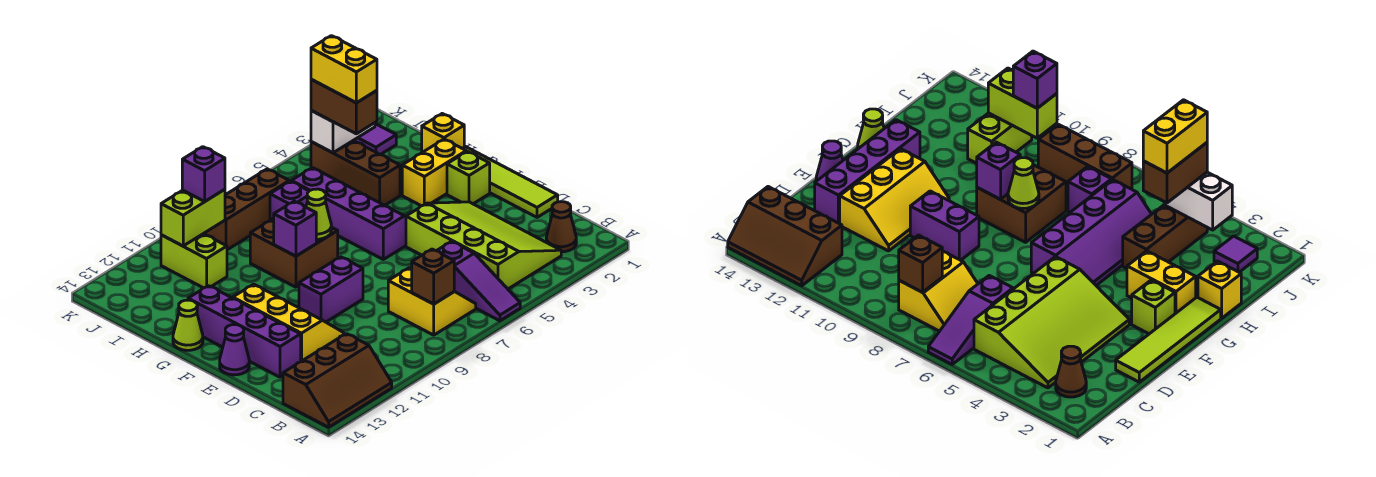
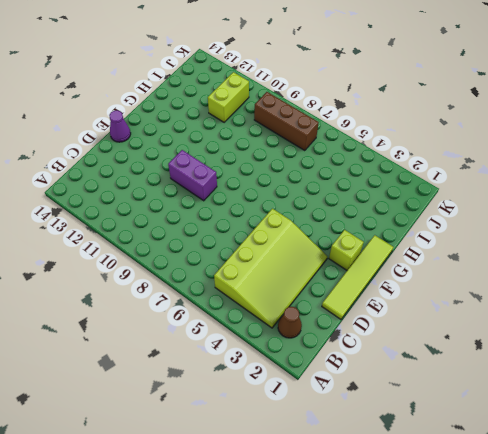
none -> purple slope A6:C6 level 1 top C
none -> brown slope A12:B14 level 1 top B
none -> yellow slope B7:C8 level 1 top 8

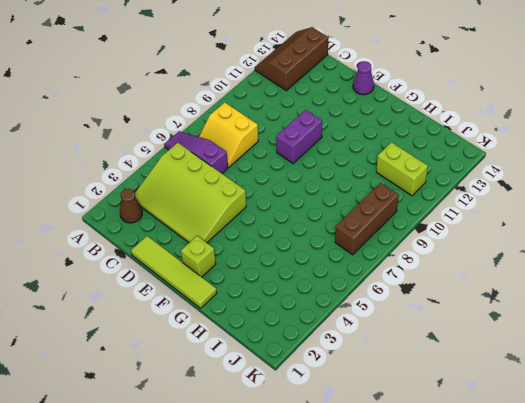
none -> yellow slope D11:F12 level 1 top 12
none -> purple brick D13:G13 level 1
none -> purple slope F5:I6 level 1 top 6

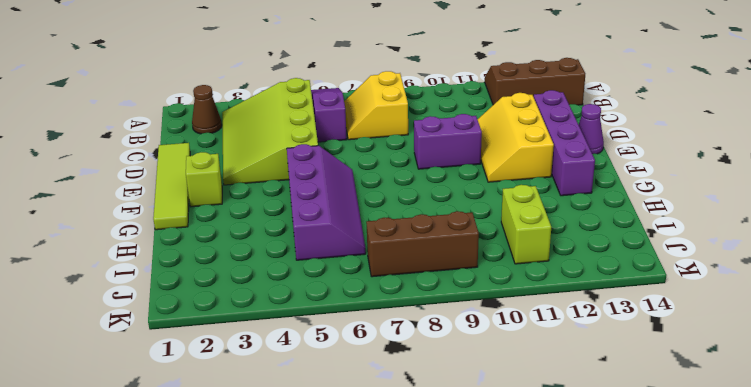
purple slope F5:I6 level 1 top 5 -> purple slope F5:I6 level 1 top 6
none -> yellow brick G2:G3 level 1
none -> brown brick G8:H9 level 1
none -> lime cone G14 level 1

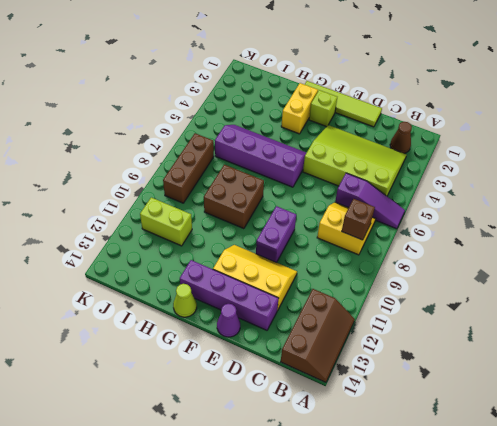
none -> yellow brick H1 level 1
none -> brown brick H4:J4 level 1
none -> purple brick I7 level 1

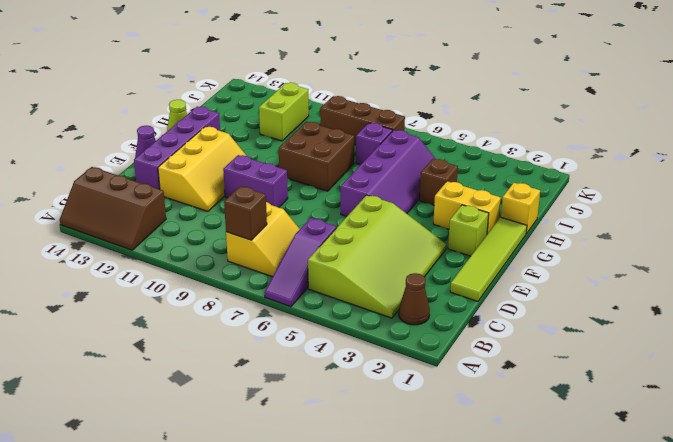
brown brick H4 level 1 -> brown brick H4:J4 level 1
none -> purple tile J2 level 1
none -> lime cone G8 level 2
none -> purple brick G9 level 2

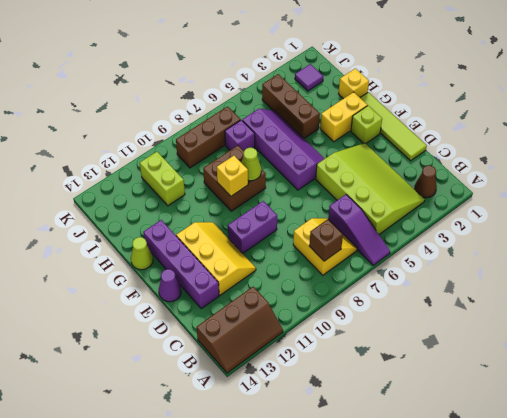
yellow brick G9 level 2 -> purple brick G9 level 2
none -> white brick J3:J4 level 2
none -> lime brick J10:J11 level 2
none -> brown brick I4:J4 level 3

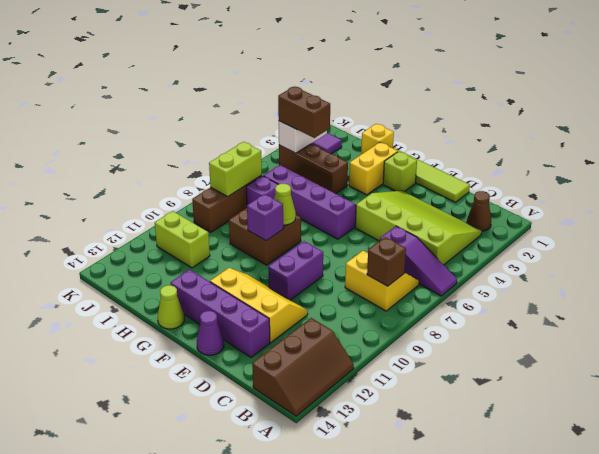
lime brick J7:J8 level 2 -> lime brick J10:J11 level 2
none -> purple brick J10 level 3
none -> yellow brick I4:J4 level 4

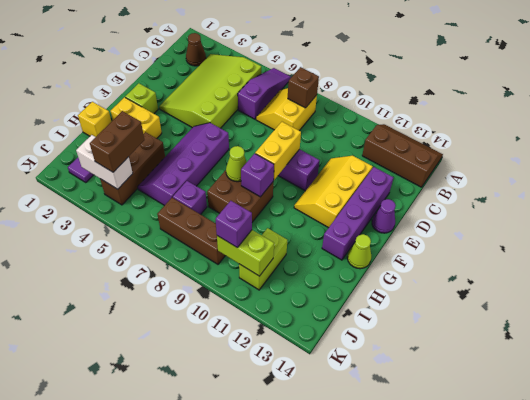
yellow brick E9:F9 level 2 -> yellow brick I4:J4 level 4
none -> lime tile D1:G1 level 1

